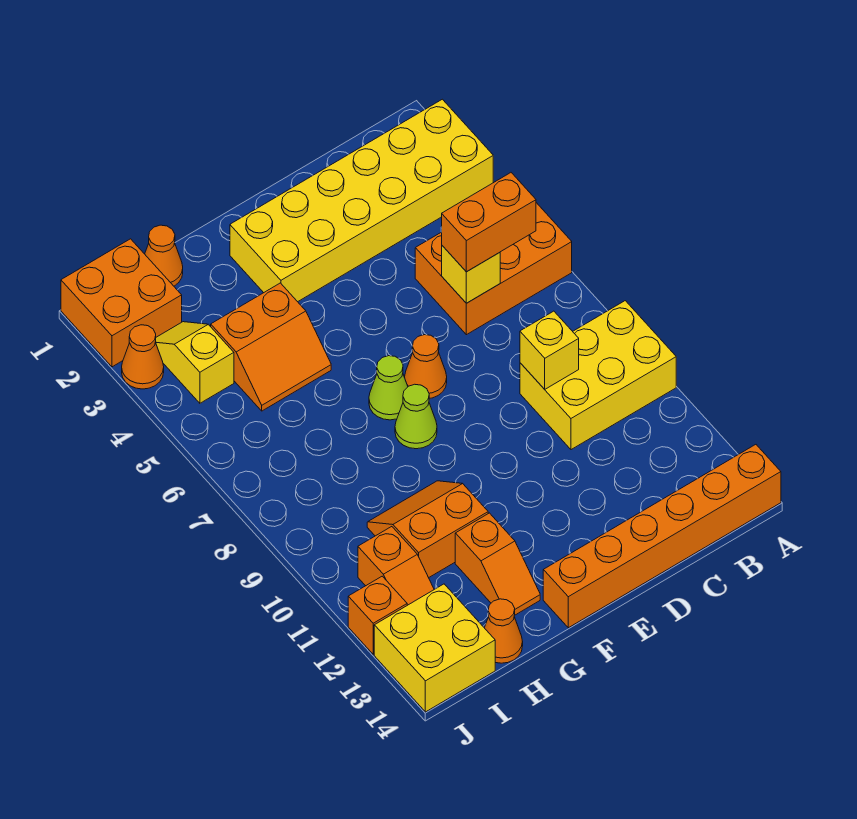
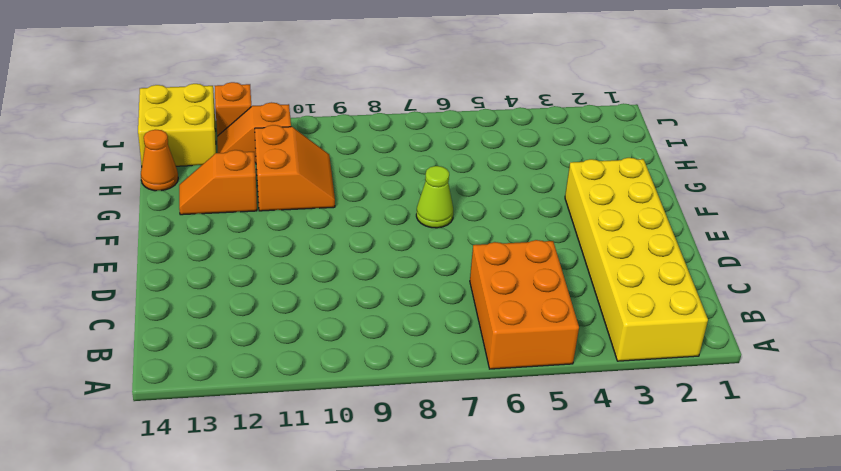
none -> yellow brick A9:C10 level 1
none -> orange brick A14:F14 level 1
none -> orange cone E7 level 1

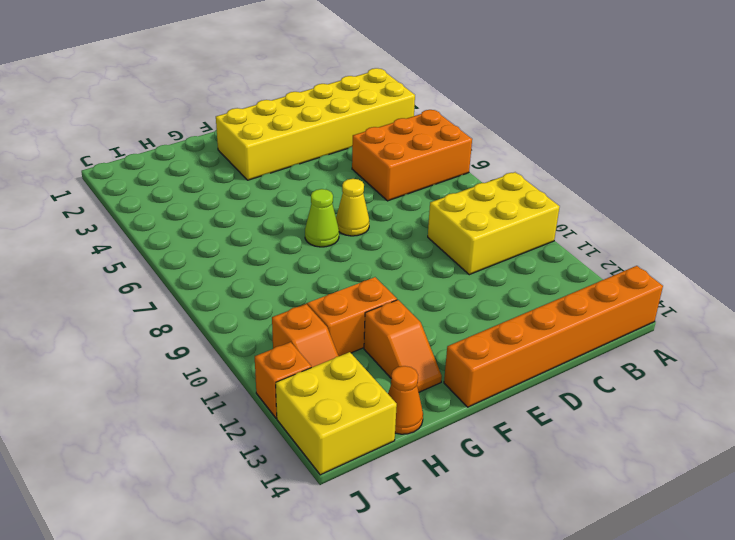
yellow cone E7 level 1 -> orange cone E7 level 1
none -> lime cone F8 level 1
none -> orange slope G4:H5 level 1 top 4
none -> orange cone H1 level 1

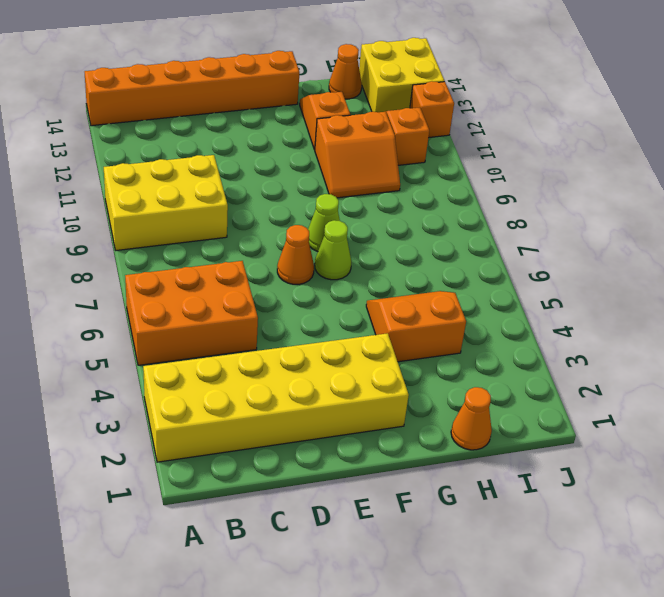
none -> orange brick I1:J2 level 1
none -> yellow slope I3:I4 level 1 top 4
none -> orange cone J3 level 1

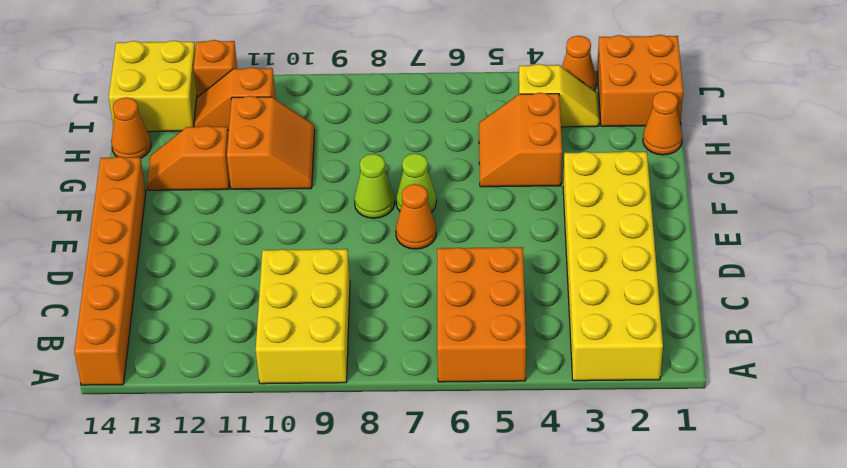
none -> yellow brick C6 level 2
none -> yellow brick C9 level 2
none -> orange brick B6:C6 level 3

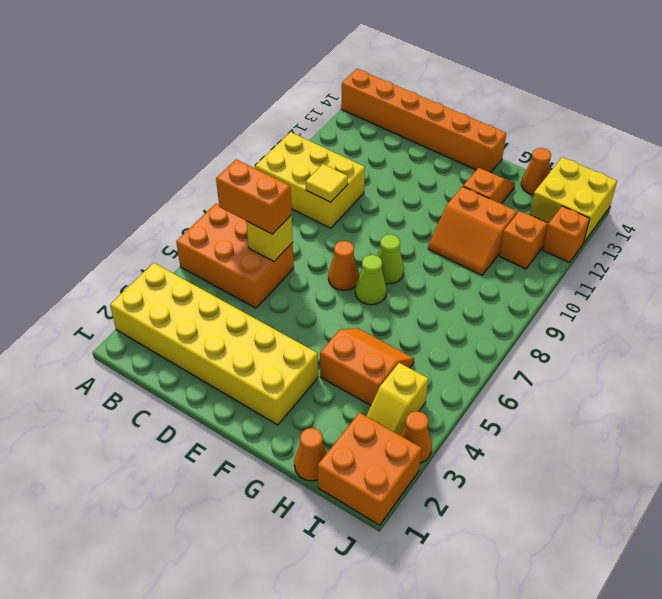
yellow tile C9 level 2 -> yellow brick C9 level 2

